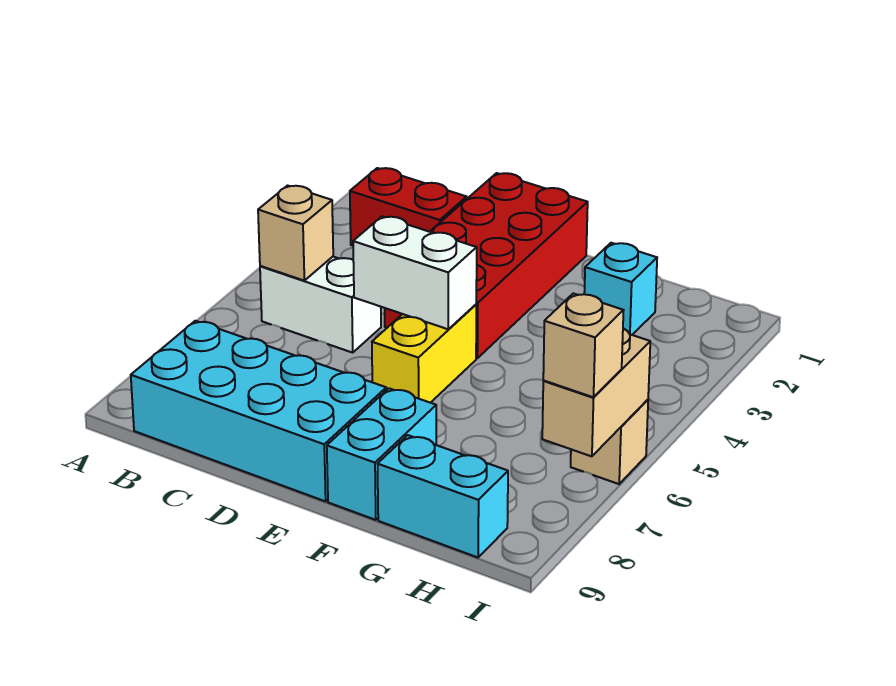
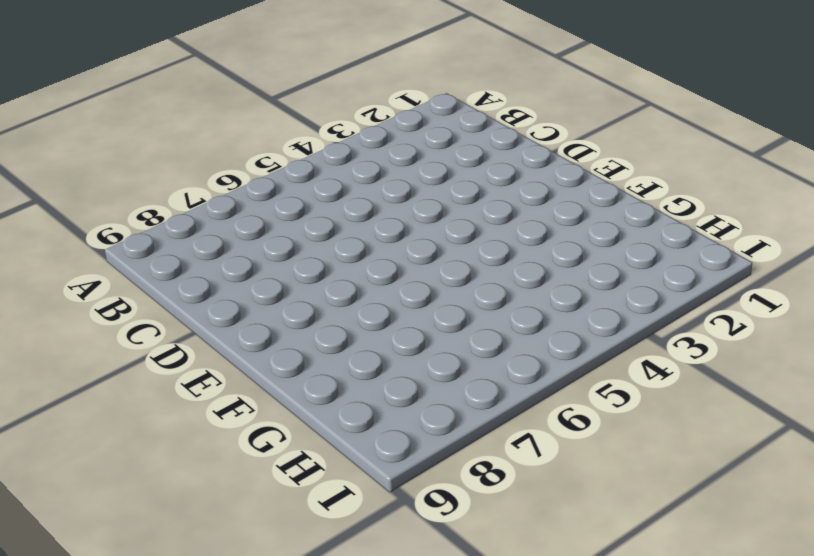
none -> red brick B2:C2 level 1
none -> white brick B5:C5 level 1
none -> cyan brick B8:E9 level 1

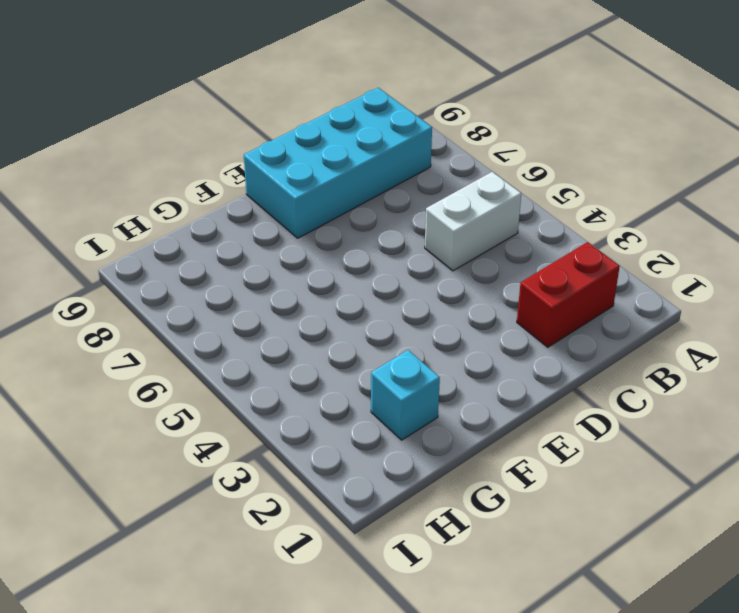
none -> red brick D1:E4 level 1
none -> yellow brick E5:E6 level 1
none -> cyan brick F8:F9 level 1

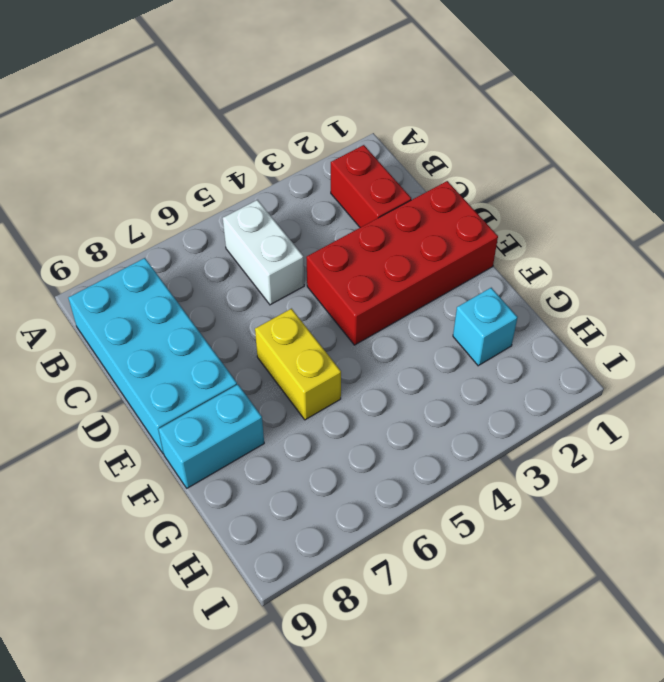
yellow brick E6:F6 level 1 -> yellow brick E5:E6 level 1
none -> cyan brick G9:H9 level 1
none -> tan brick I6 level 1
none -> tan brick B5 level 2

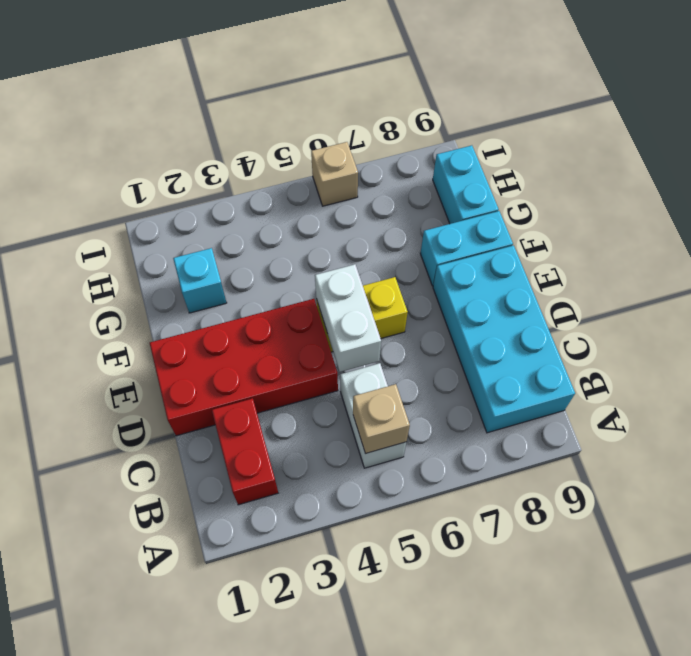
none -> tan brick I6:I7 level 2
none -> tan brick I7 level 3

